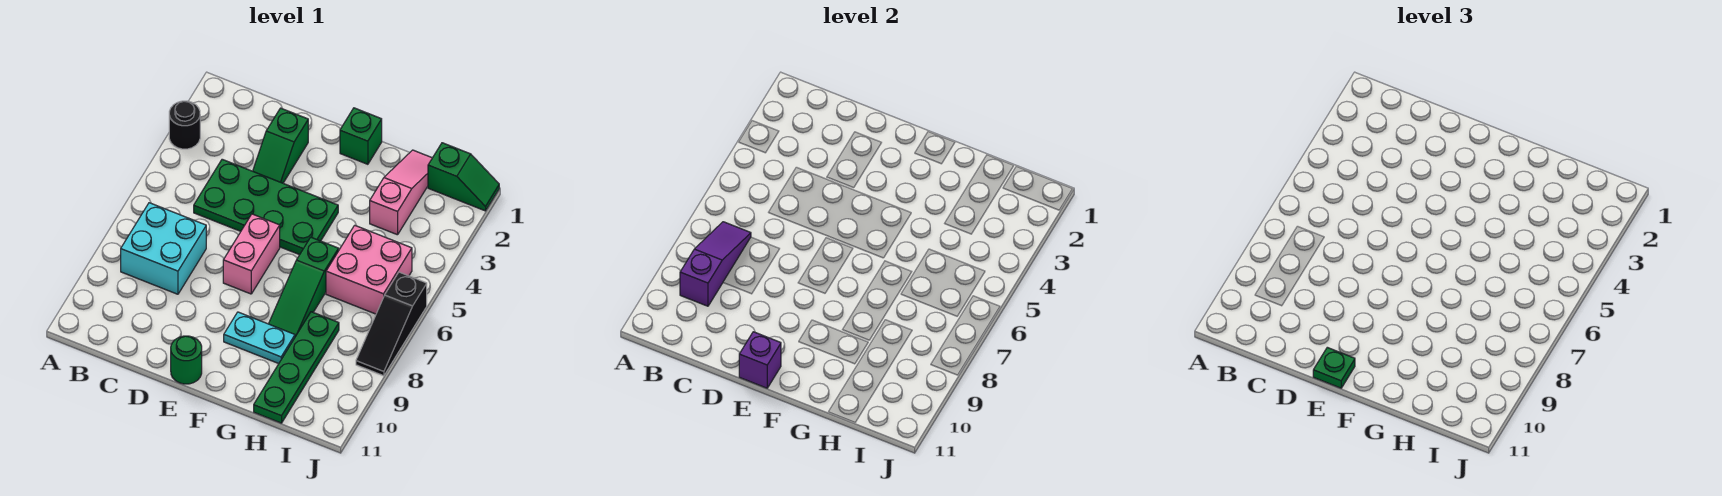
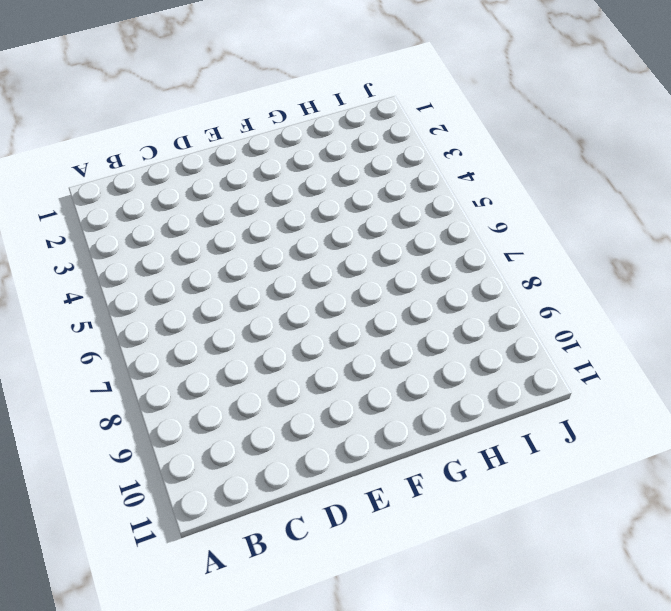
none -> black round brick A3 level 1
none -> cyan brick B7:C8 level 1
none -> green plate C4:F5 level 1

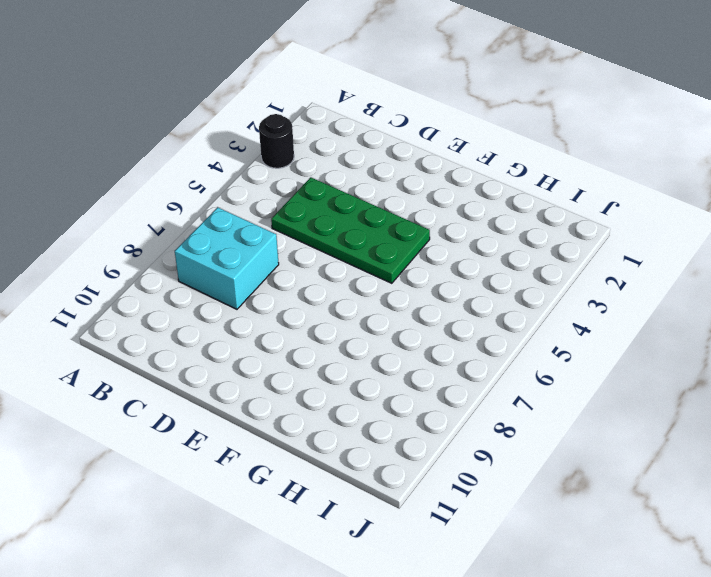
none -> green slope D2:D3 level 1 top 2
none -> pink brick E6:E7 level 1
none -> green round brick E11 level 1

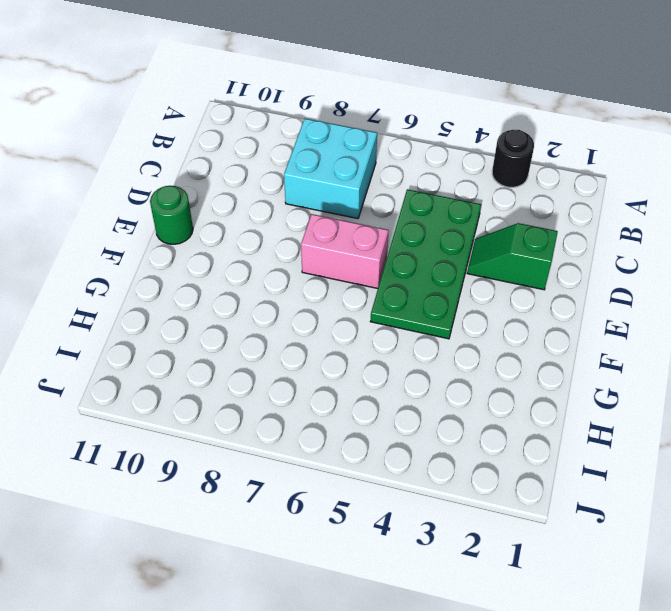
none -> green brick F1 level 1
none -> cyan plate F9:G9 level 1
none -> green slope G6:G8 level 1 top 6

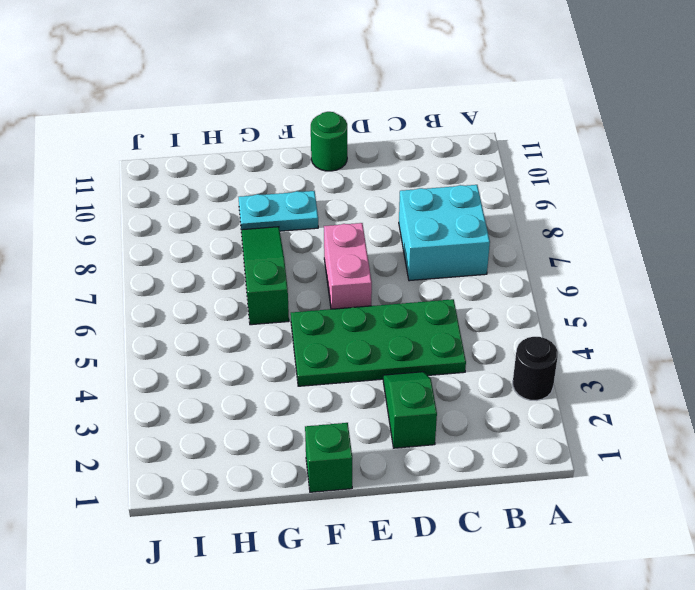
none -> pink slope H1:H3 level 1 top 3
none -> pink brick H5:I6 level 1
none -> green plate H8:H11 level 1

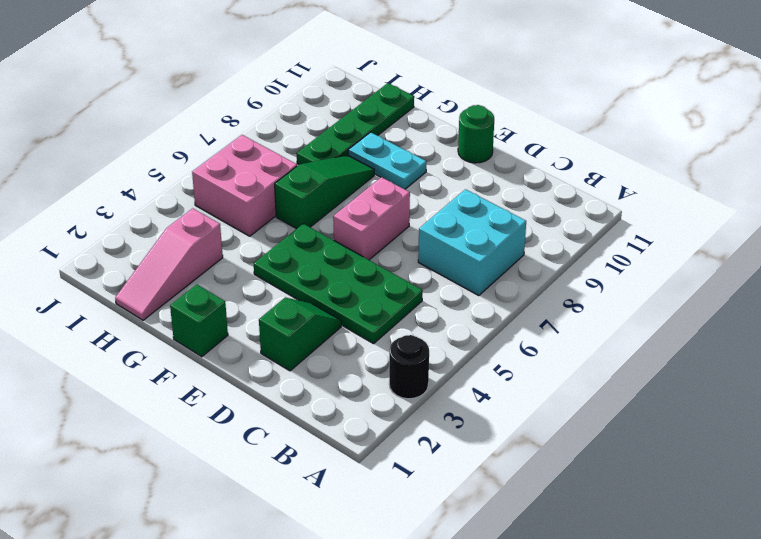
none -> green slope I1:J1 level 1 top I
none -> black slope J6:J8 level 1 top 6
none -> purple slope B7:B9 level 2 top 9

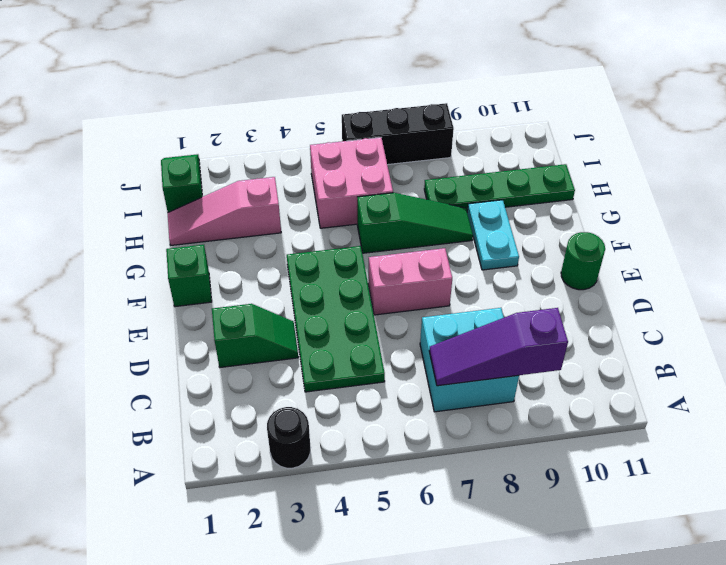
black brick J6:J8 level 1 -> black slope J6:J8 level 1 top 6
none -> purple brick E11 level 2
none -> green plate E11 level 3

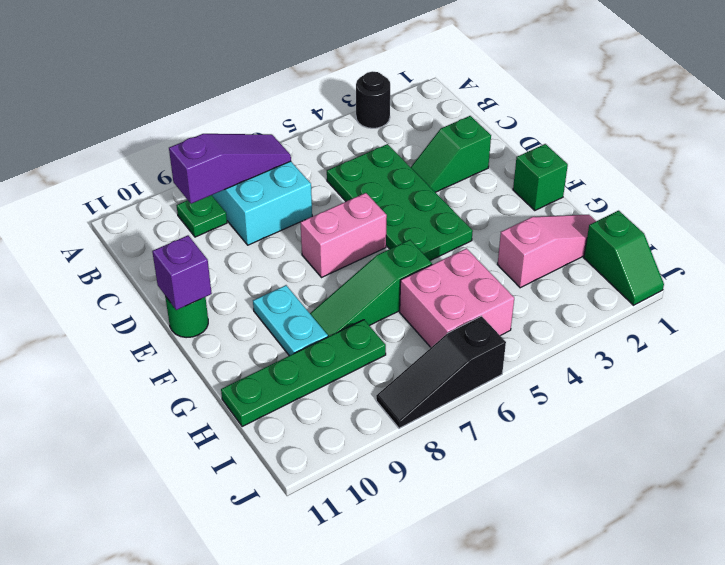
green plate B9 level 1 -> green plate E11 level 3

